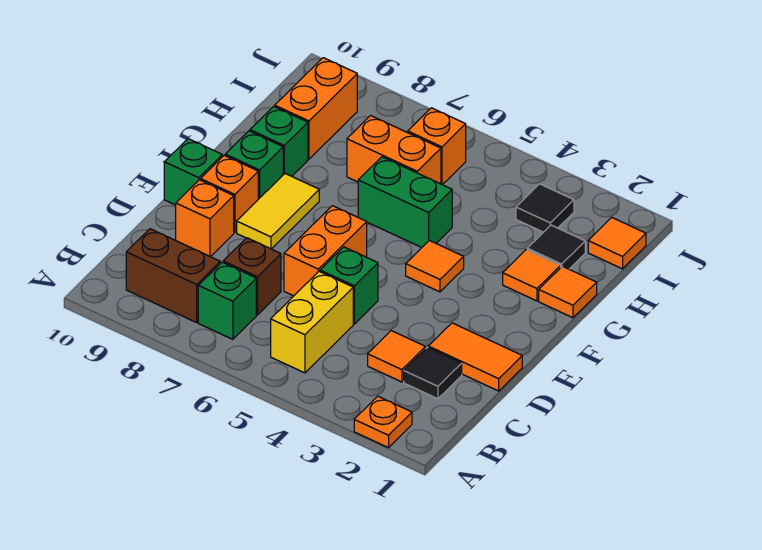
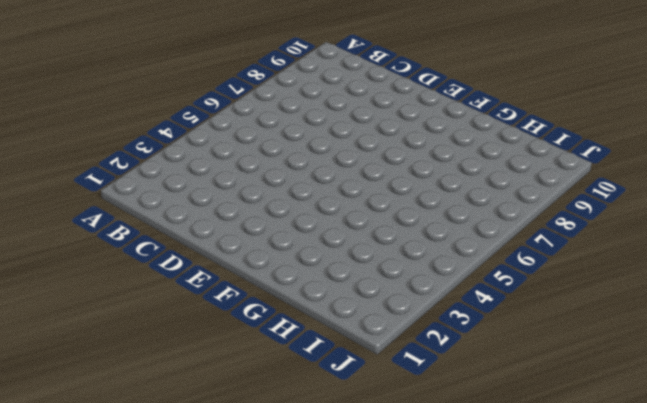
none -> orange plate A2 level 1
none -> yellow brick B5:C5 level 1
none -> green brick B7 level 1

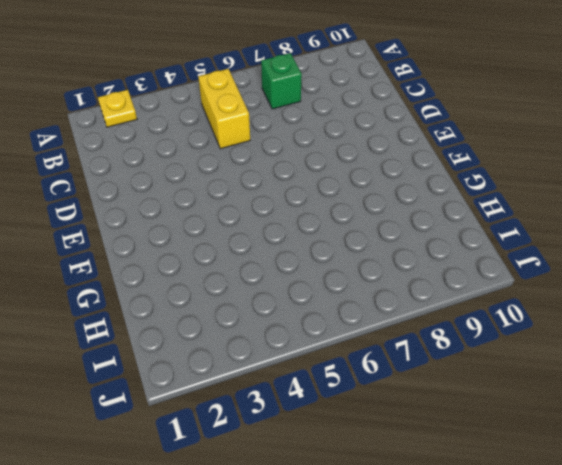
yellow plate A2 level 1 -> orange plate A2 level 1
none -> brown brick B8:B9 level 1
none -> black tile C2 level 1
none -> orange tile C3 level 1

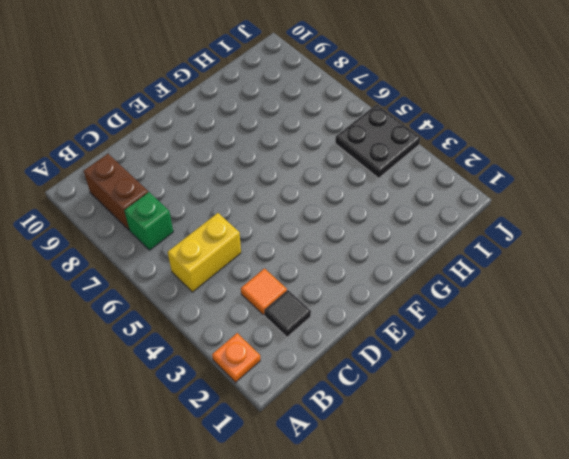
black plate I4:J5 level 1 -> none
none -> brown brick C7 level 1
none -> orange tile D1:D2 level 1
none -> green brick D5 level 1

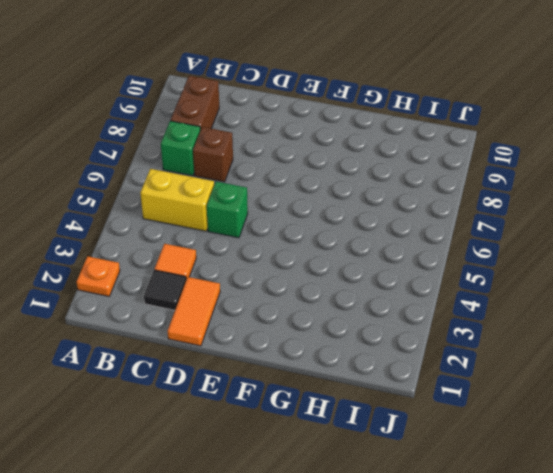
none -> orange brick D6:E6 level 1
none -> orange brick D9 level 1
none -> yellow tile E8:F8 level 1

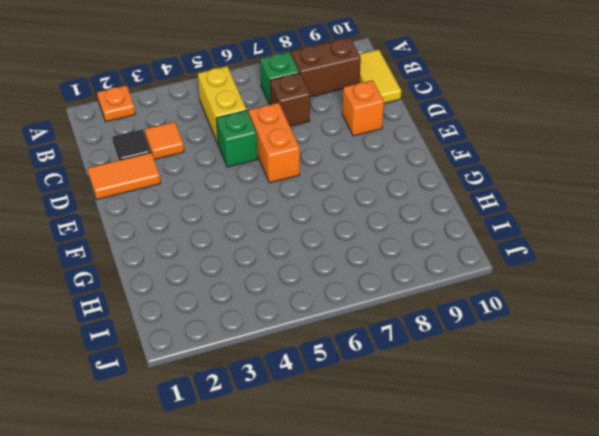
yellow tile B10:C10 level 1 -> yellow tile E8:F8 level 1
none -> orange brick E9 level 1
none -> green brick E10 level 1
none -> orange tile F4 level 1

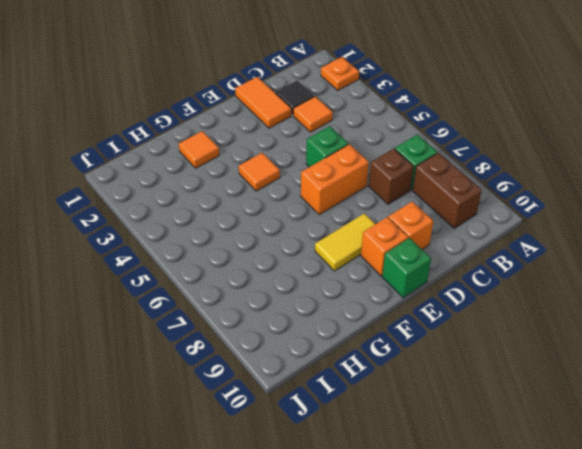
none -> yellow brick B5:C5 level 1
none -> green brick F9 level 1
none -> orange tile G1 level 1

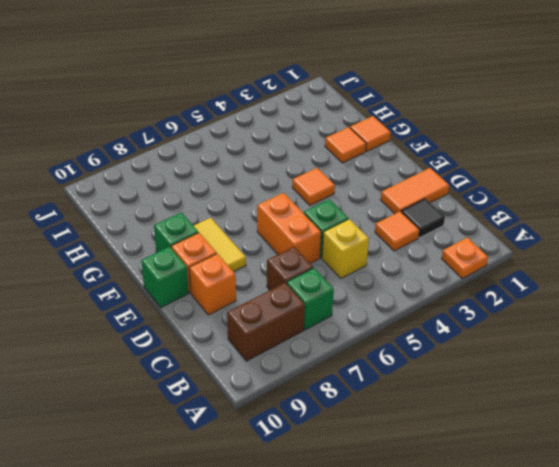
yellow brick C5 level 1 -> yellow brick B5:C5 level 1
none -> green brick G5:G6 level 1
none -> green brick G9 level 1
none -> black tile H2 level 1

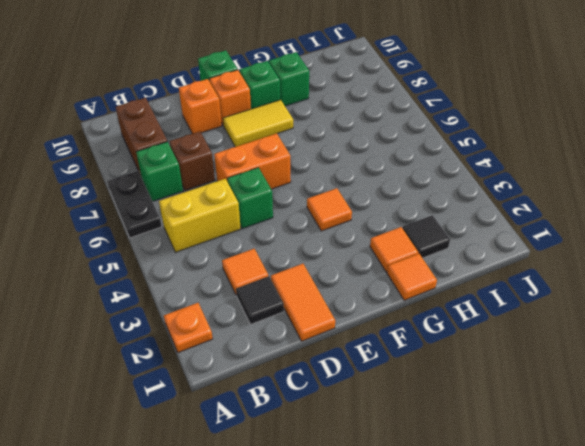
black plate A6:A7 level 1 -> none
none -> green brick G5:G6 level 1
none -> orange brick H6:H7 level 1
none -> orange brick H9:I9 level 1

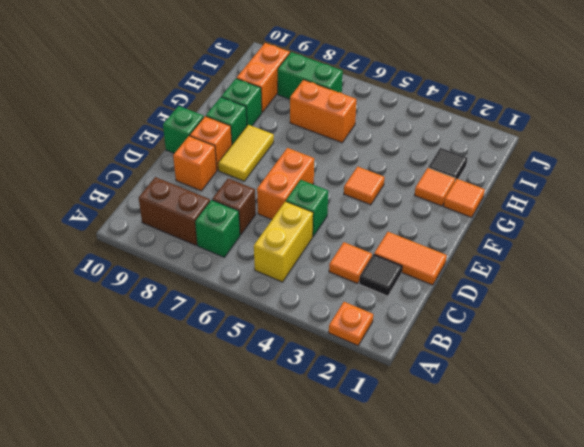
green brick I7:I8 level 1 -> green brick G5:G6 level 1
none -> orange tile I1 level 1
none -> black tile I3 level 1
none -> orange brick I6 level 1

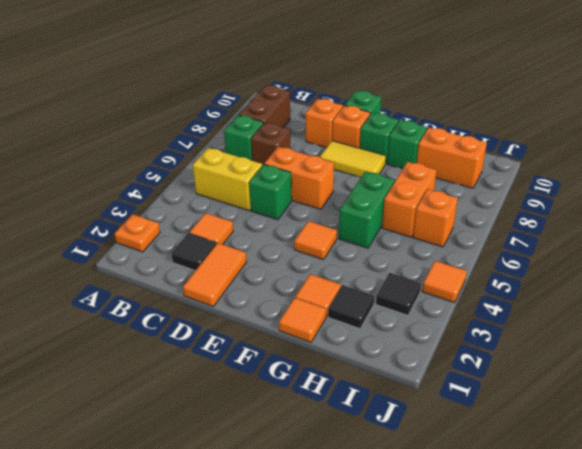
orange tile J4 level 1 -> orange tile I1 level 1

